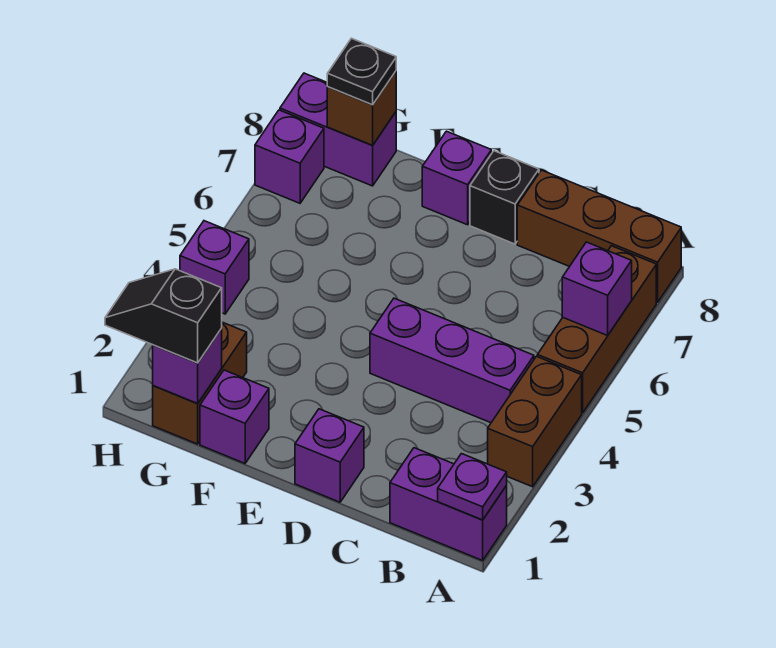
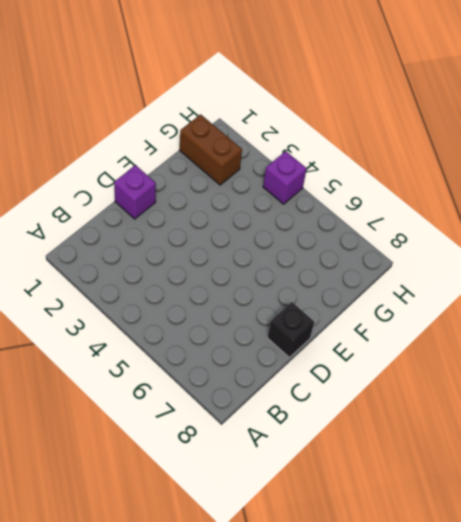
none -> purple brick A1:B1 level 1
none -> brown brick A3:A4 level 1
none -> brown brick A5:A7 level 1

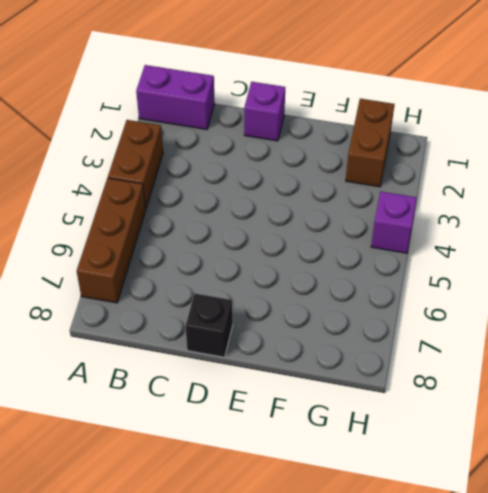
none -> brown brick A8:C8 level 1
none -> purple brick B4:D4 level 1
none -> purple brick E8 level 1

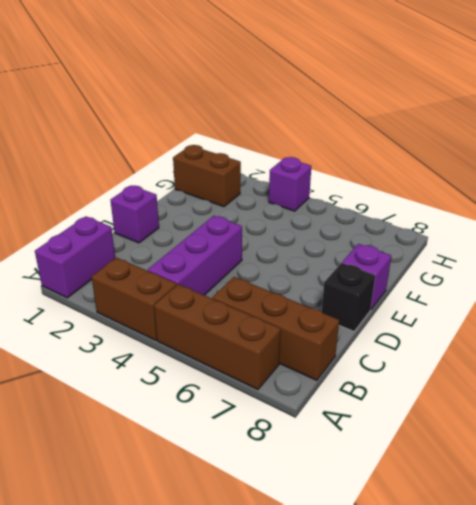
brown brick B6:B8 level 1 -> brown brick A8:C8 level 1
none -> purple brick F1 level 1
none -> purple brick G8:H8 level 1
none -> purple brick H7 level 1

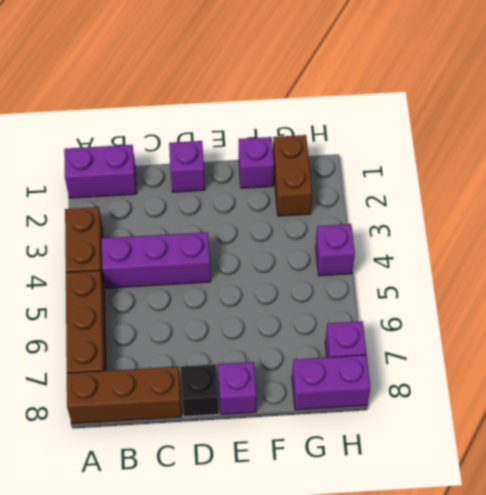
none -> purple plate A1 level 2
none -> purple brick A6 level 2
none -> purple brick G1 level 2

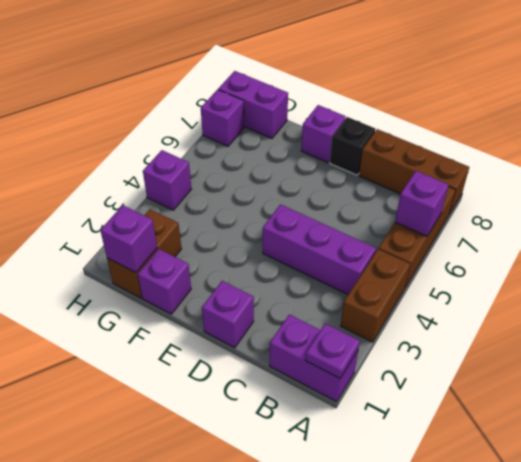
none -> brown brick G8 level 2
none -> black slope G1:H1 level 3 top G
none -> black plate G8 level 3

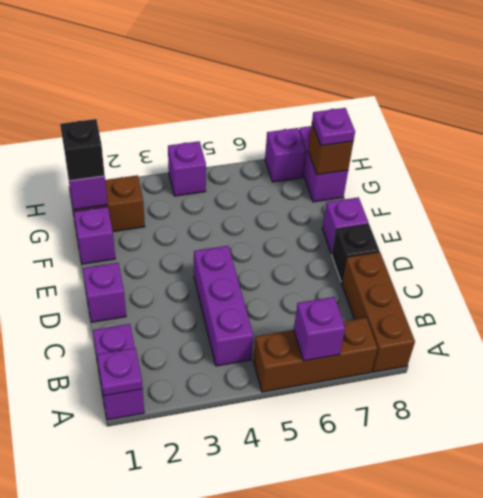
purple plate G8 level 3 -> black plate G8 level 3
none -> brown brick A3:A4 level 1

